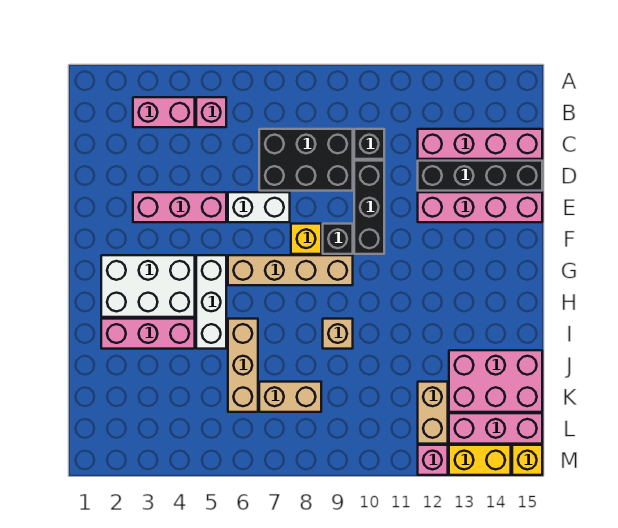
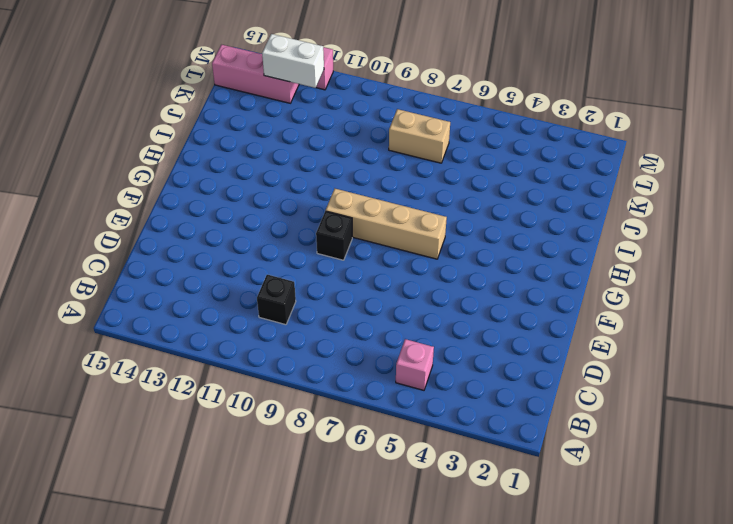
white brick L12:L13 level 2 -> white brick E6:E7 level 1
none -> pink brick B3:B4 level 1
none -> black brick C7:D9 level 1
none -> pink brick C12:C15 level 1

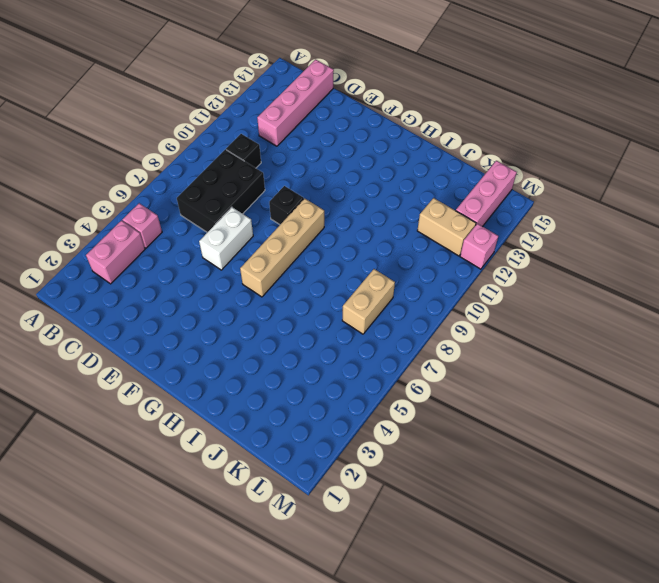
none -> black brick D10:F10 level 1
none -> black brick D12:D15 level 1
none -> pink brick E3:E5 level 1

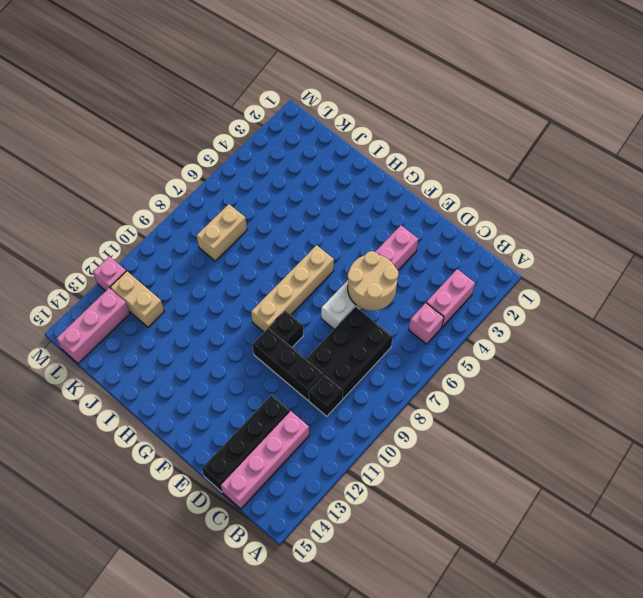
tan round brick D5:E6 level 2 -> none
none -> pink brick E12:E15 level 1
none -> yellow brick F8 level 1
none -> white brick G2:H4 level 1

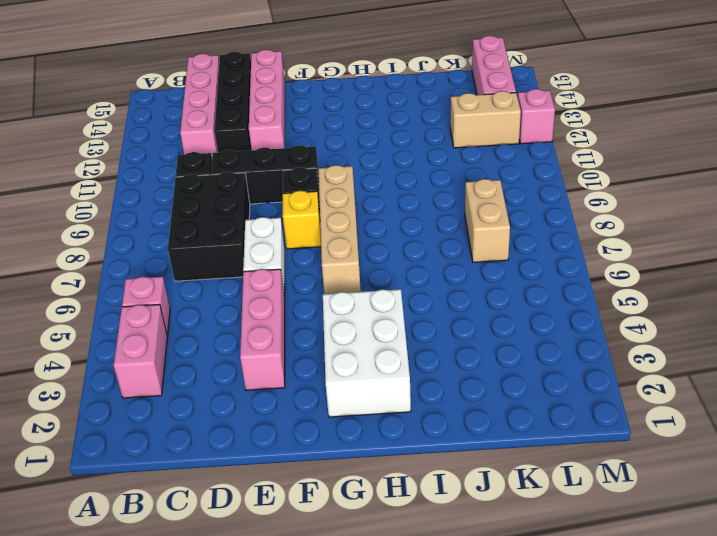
none -> white brick G5:I5 level 1
none -> pink brick I2:I4 level 1
none -> tan brick I6:K6 level 1

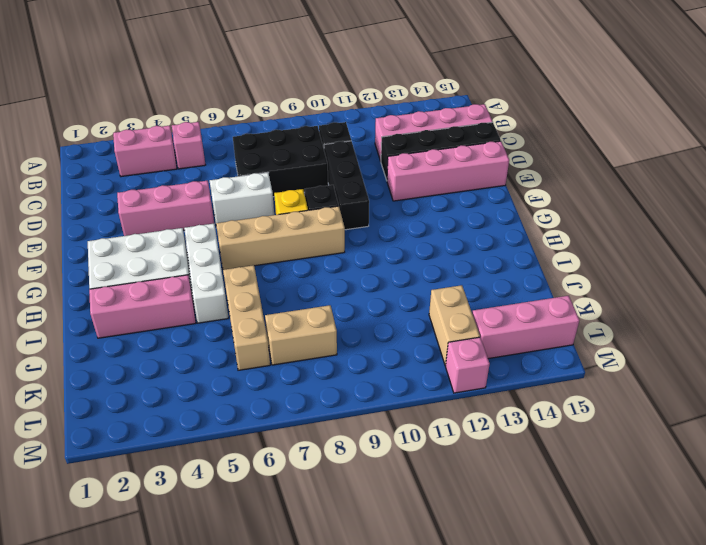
none -> tan brick I9 level 1
none -> pink brick J13:K15 level 1
none -> yellow brick M13:M14 level 1

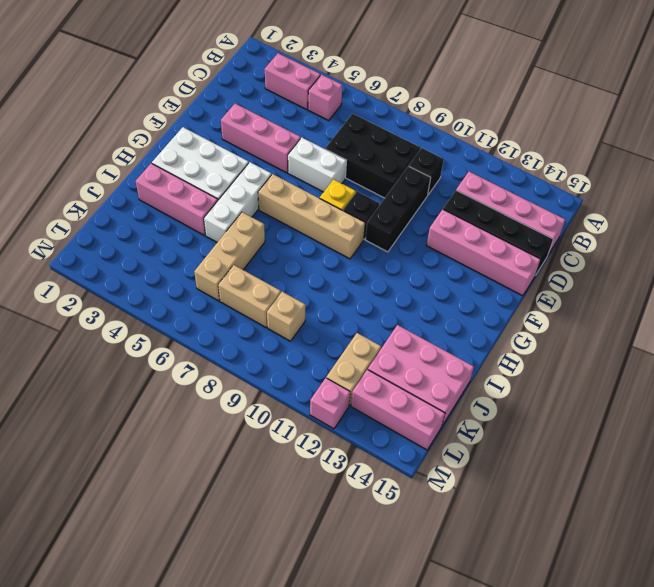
tan brick K9 level 1 -> tan brick I9 level 1
none -> yellow brick M13:M14 level 1
none -> yellow brick M15 level 1

